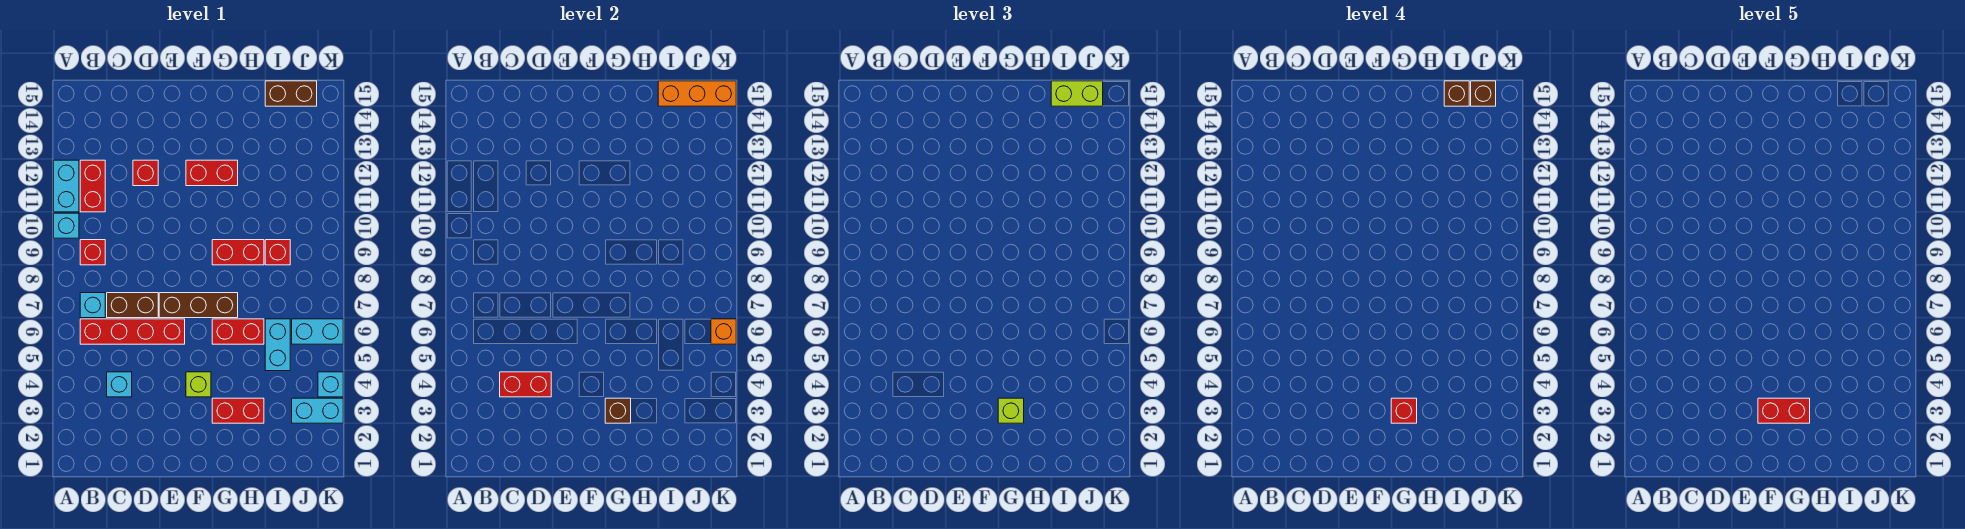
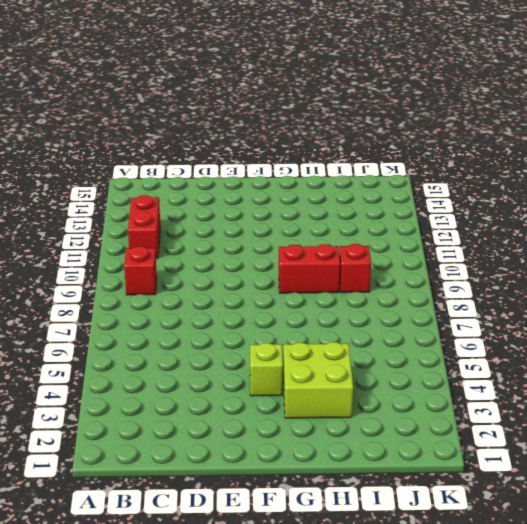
lime brick G3:H4 level 1 -> red brick G3:H3 level 1
none -> cyan brick A10 level 1
none -> cyan brick A11:A12 level 1
none -> red brick B6:E6 level 1
none -> cyan brick B7 level 1

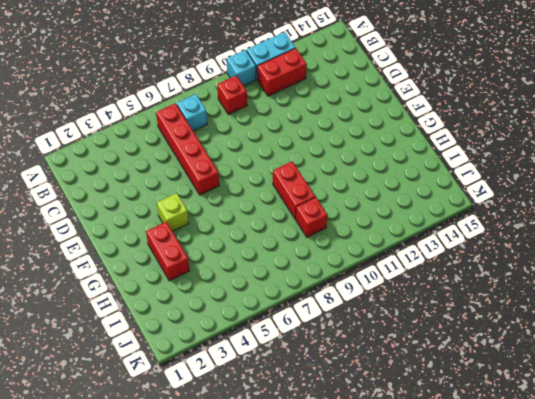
none -> cyan brick C4 level 1
none -> brown brick C7:D7 level 1
none -> red brick D12 level 1
none -> brown brick E7:G7 level 1

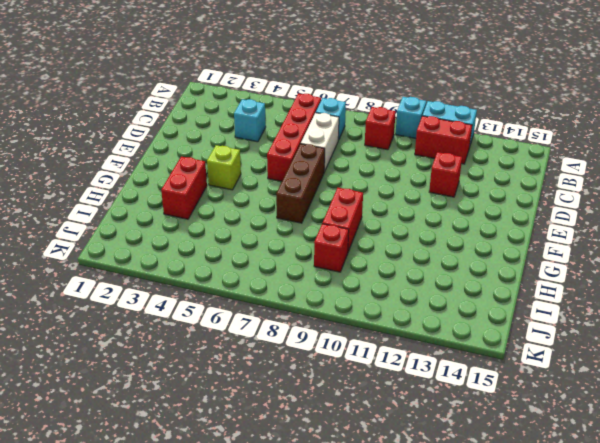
white brick C7:D7 level 1 -> brown brick C7:D7 level 1
none -> red brick F12:G12 level 1
none -> red brick G6:H6 level 1
none -> cyan brick I5:I6 level 1
none -> brown brick I15:J15 level 1

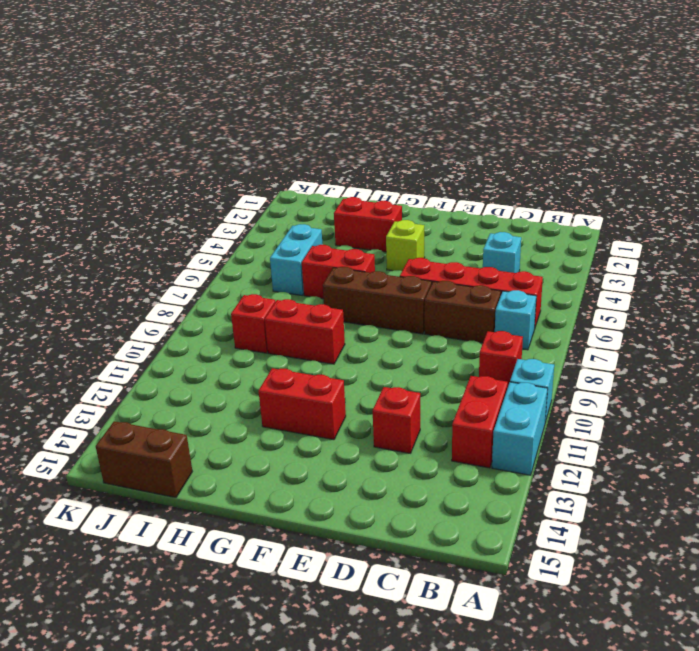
none -> cyan brick J3:K3 level 1
none -> cyan brick J6:K6 level 1
none -> cyan brick K4 level 1
none -> red brick C4:D4 level 2

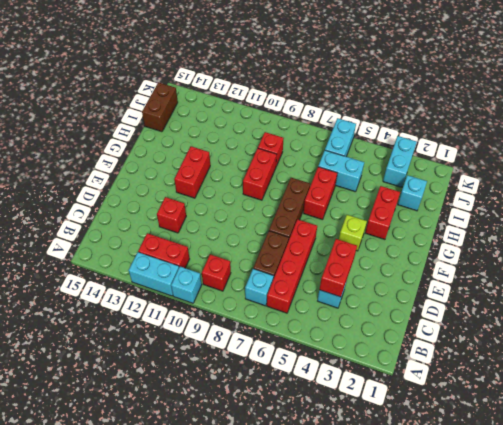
cyan brick I2 level 1 -> cyan brick K4 level 1
none -> brown brick G3 level 2
none -> orange brick I15:K15 level 2
none -> orange brick K6 level 2
none -> lime brick G3 level 3

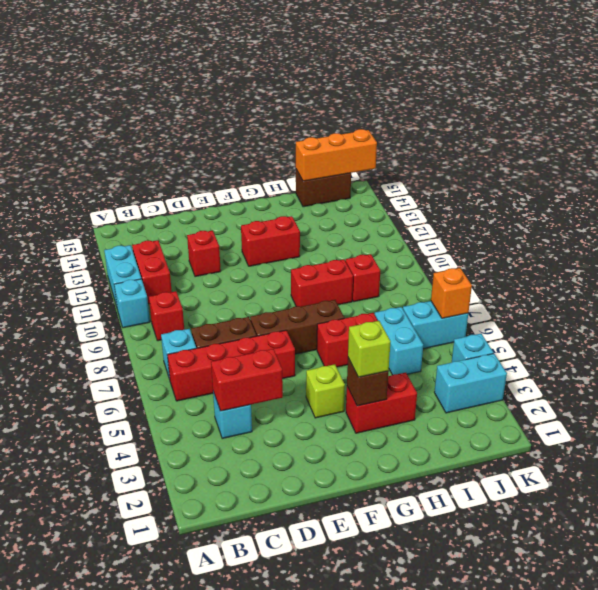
none -> lime brick I15:J15 level 3
none -> red brick G3 level 4
none -> brown brick I15 level 4
none -> brown brick J15 level 4

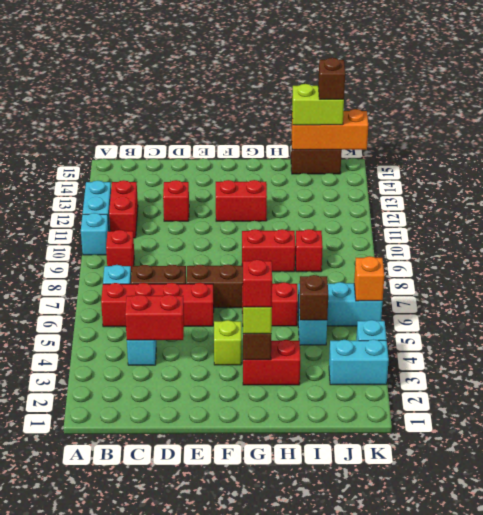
brown brick I5 level 2 -> brown brick I15 level 4
none -> red brick F3:G3 level 5

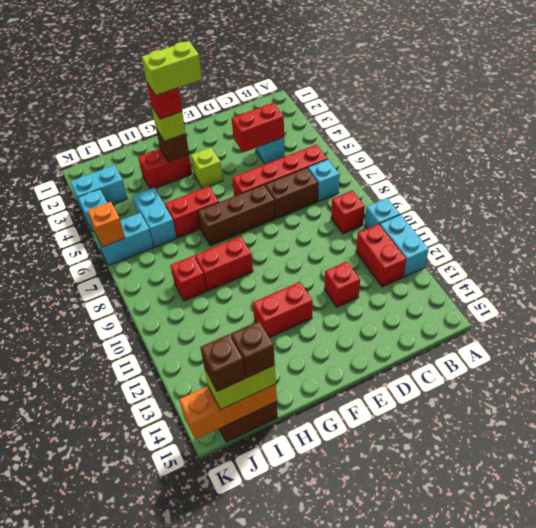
lime brick F3:G3 level 5 -> red brick F3:G3 level 5

